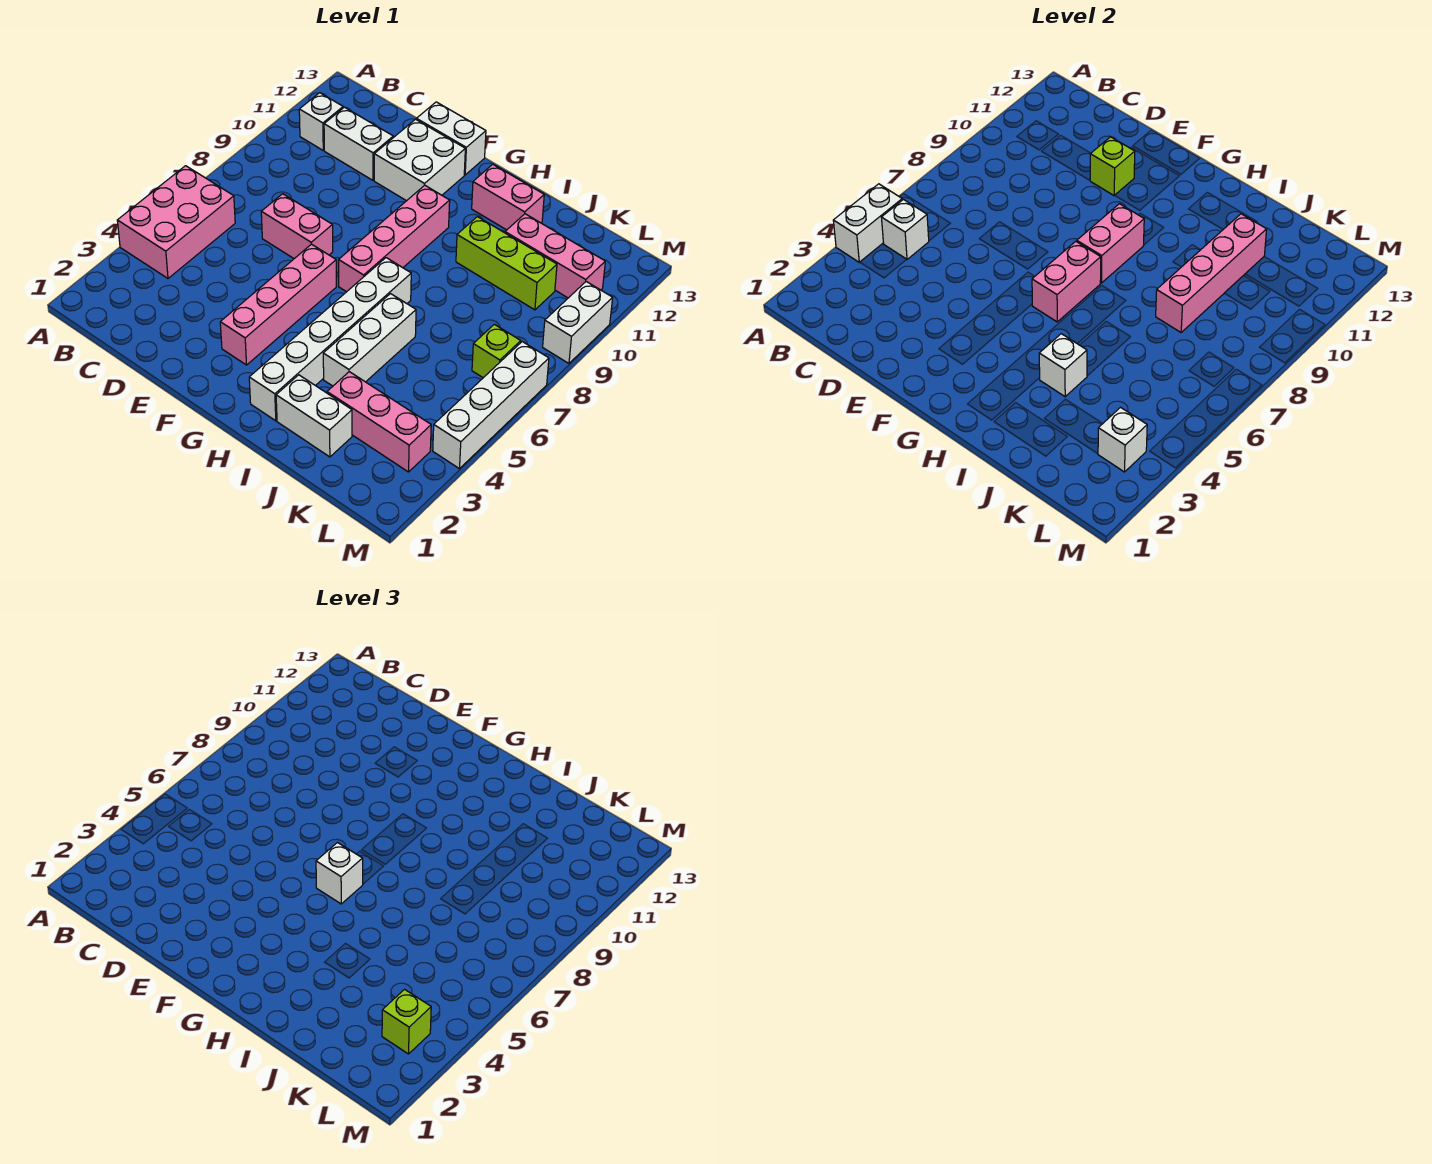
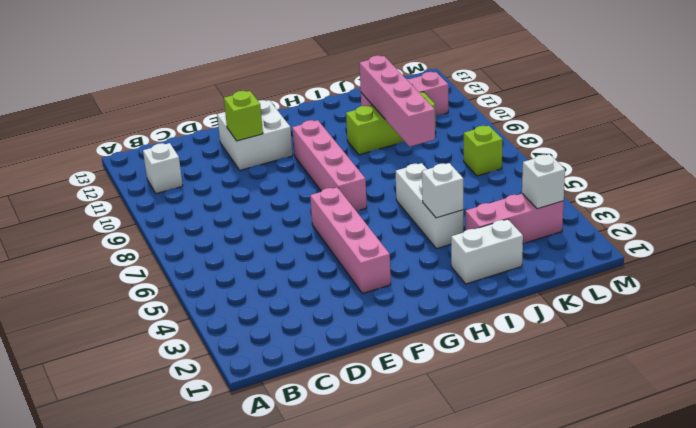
none -> pink brick A4:B6 level 1
none -> white brick C11:D11 level 1
none -> pink brick D7:E7 level 1

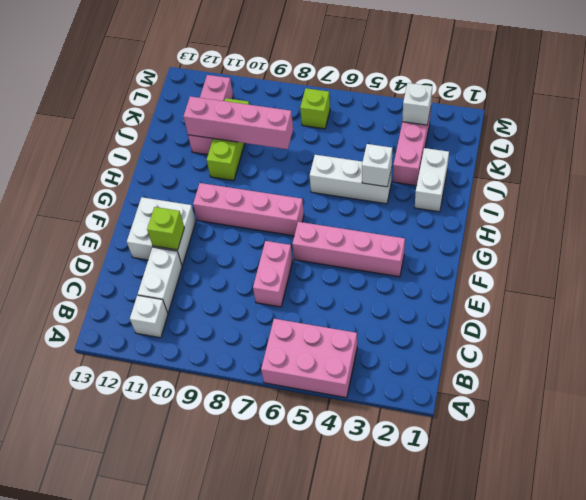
none -> white brick E13:F13 level 1
none -> white brick H2:H7 level 1
none -> pink brick H12:I12 level 1

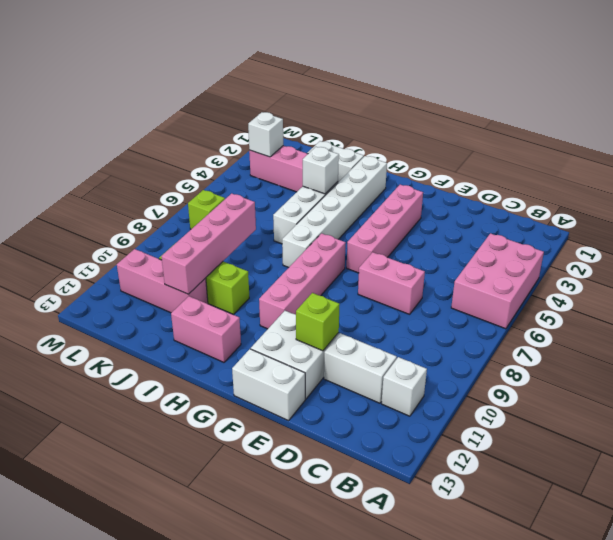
none -> white brick M4:M7 level 1
none -> white brick M9:M10 level 1
none -> white brick A4:A5 level 2

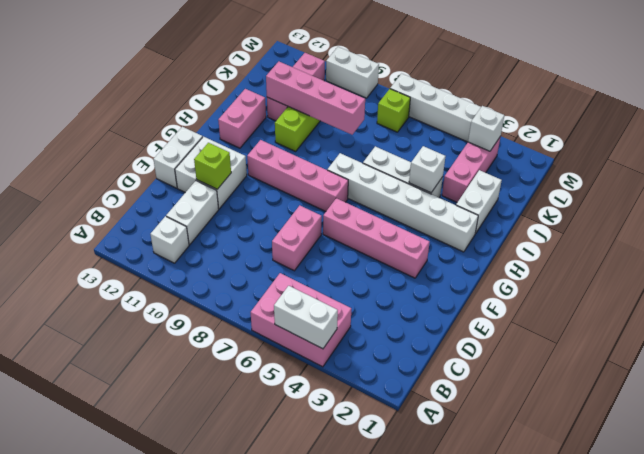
none -> white brick B5 level 2
none -> pink brick G6:G7 level 2
none -> pink brick G8:G9 level 2

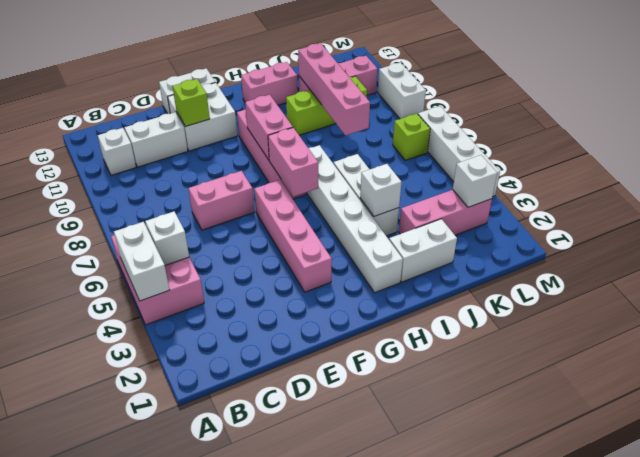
none -> white brick G6 level 3
none -> lime brick L3 level 3

